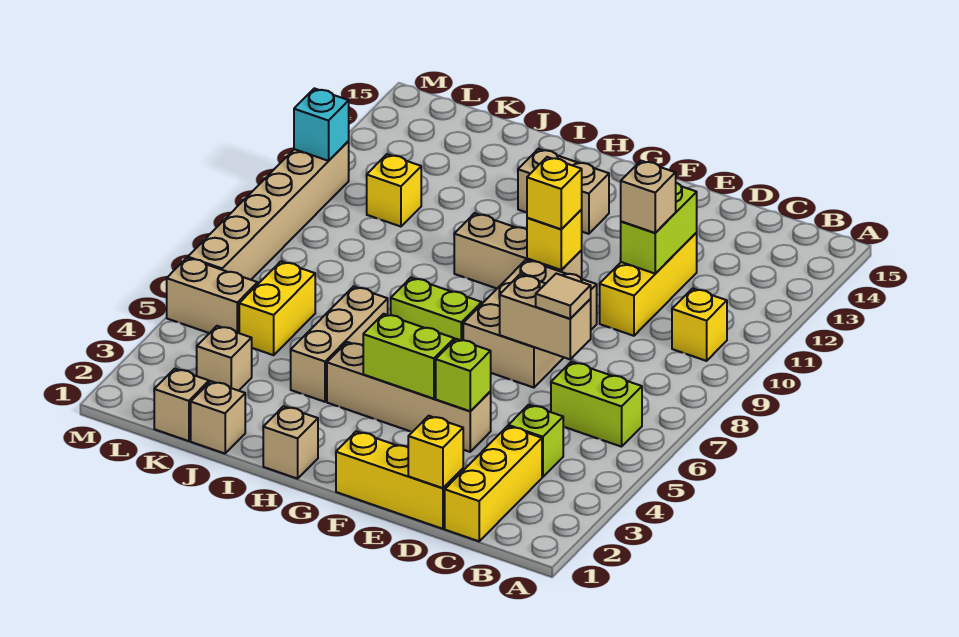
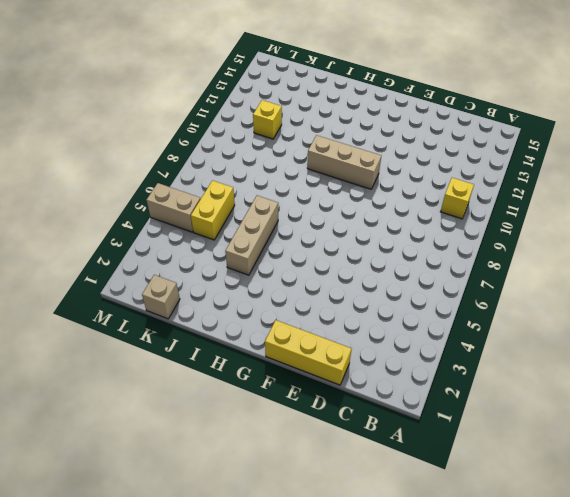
none -> lime brick B6:C6 level 1
none -> yellow brick C1:C3 level 1
none -> lime brick C4 level 1
none -> yellow brick D10:D12 level 1

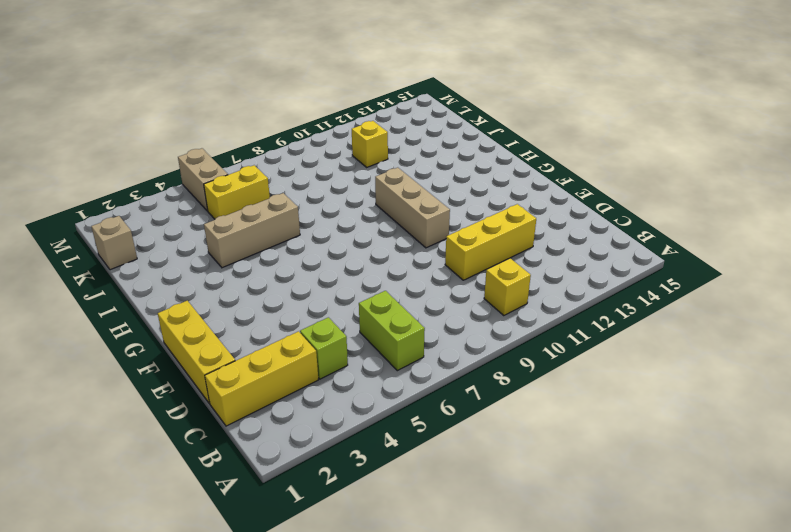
none -> tan brick E4:H4 level 1
none -> tan brick E7:F9 level 1
none -> lime brick G7:H7 level 1
none -> tan brick G13:H13 level 1

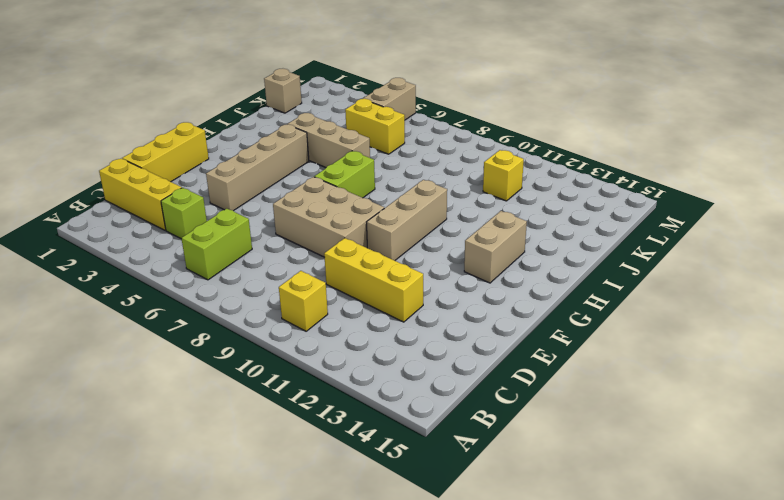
none -> tan brick H1 level 1
none -> tan brick J1 level 1
none -> tan brick K3 level 1
none -> tan brick M6:M11 level 1

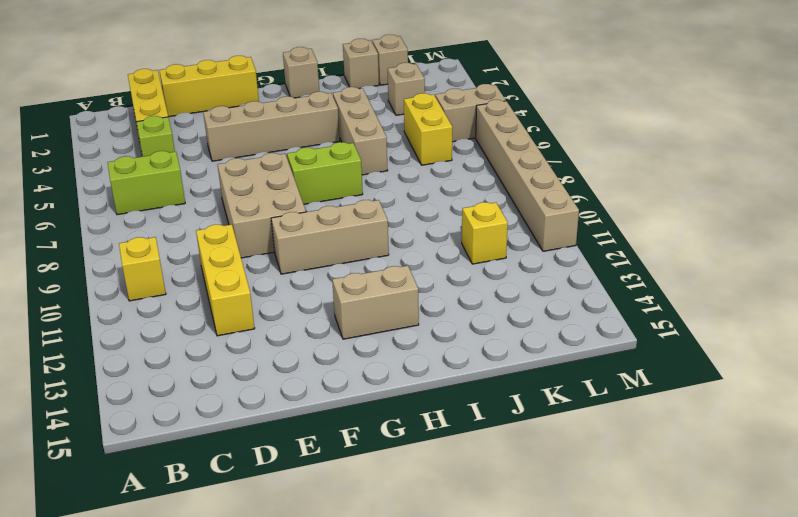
none -> yellow brick D1 level 2
none -> tan brick D7:E7 level 2
none -> lime brick D11:D12 level 2
none -> lime brick E4 level 2

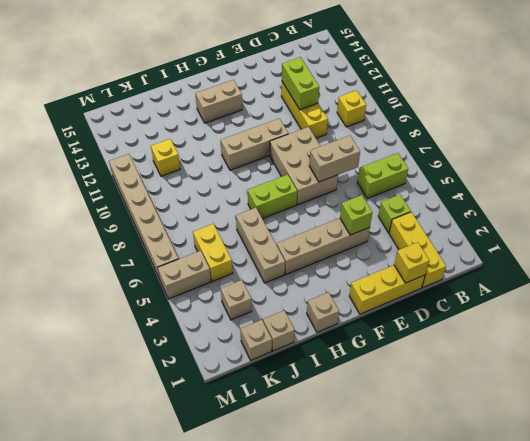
none -> lime brick F4:G4 level 2
none -> yellow brick F10 level 2
none -> cyan brick M11 level 2
none -> tan tile D7 level 3

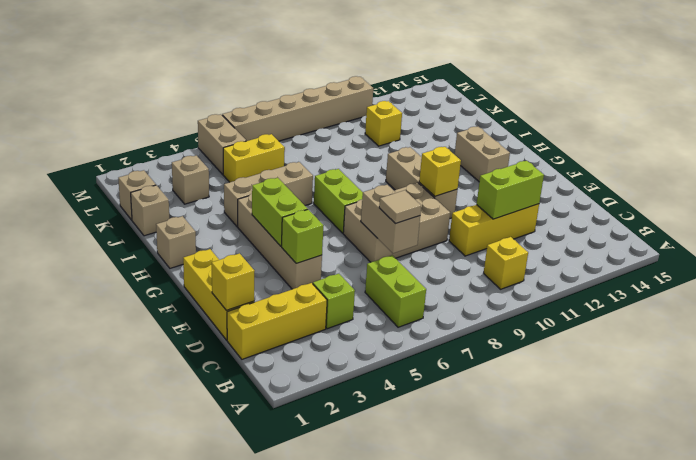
none -> cyan brick M11 level 2
none -> tan brick D11 level 3
none -> yellow brick F10 level 3

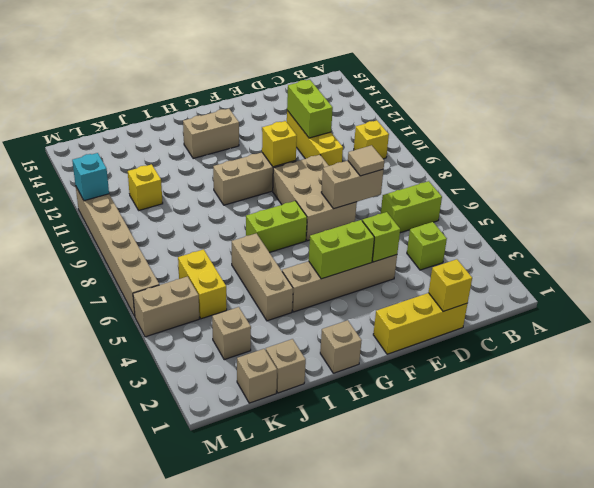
none -> yellow brick C1:C3 level 1
none -> tan brick D11 level 3
none -> yellow brick F10 level 3

